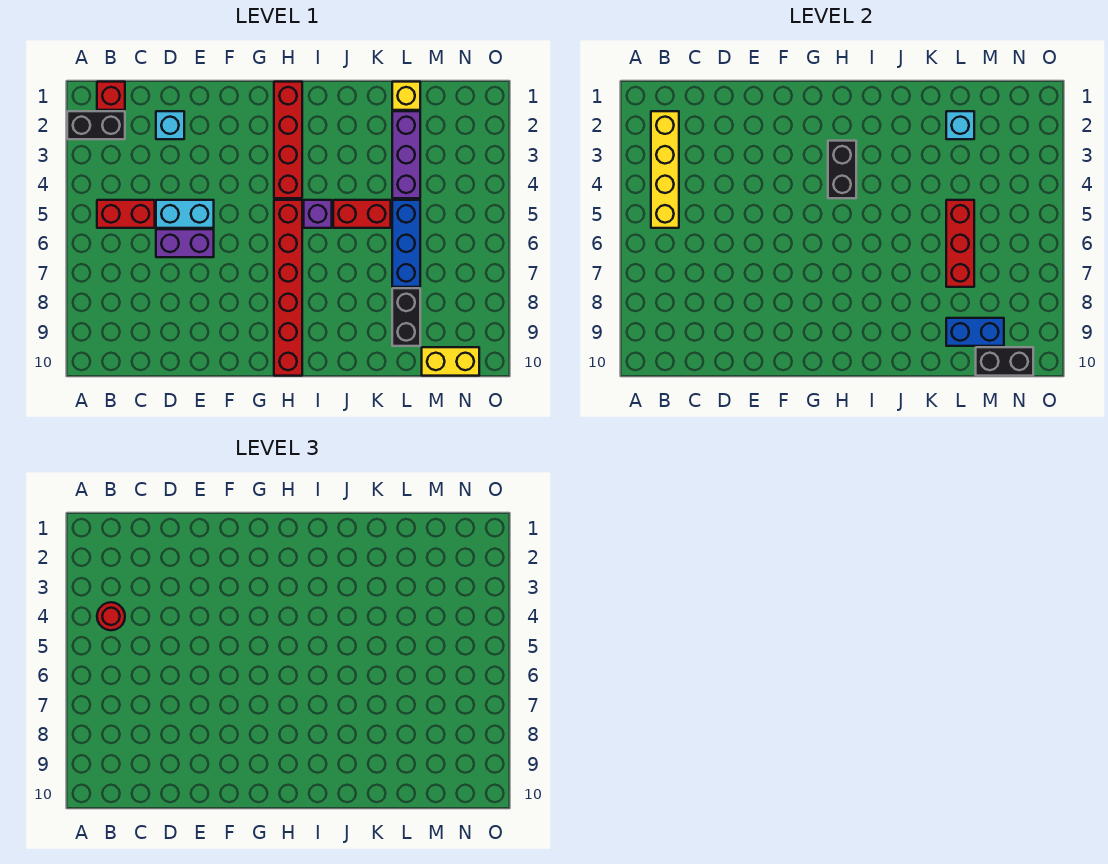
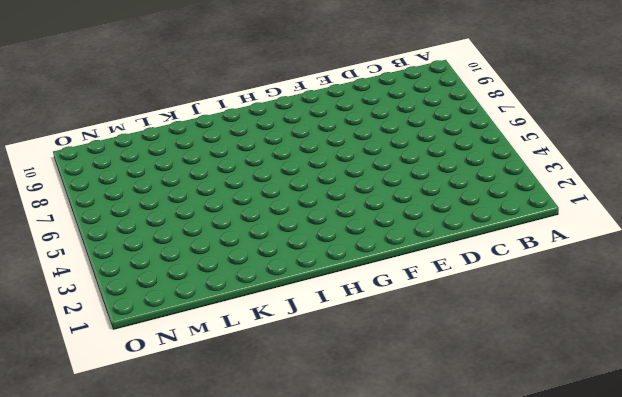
none -> black brick A2:B2 level 1
none -> red brick B1 level 1
none -> red brick B5:C5 level 1

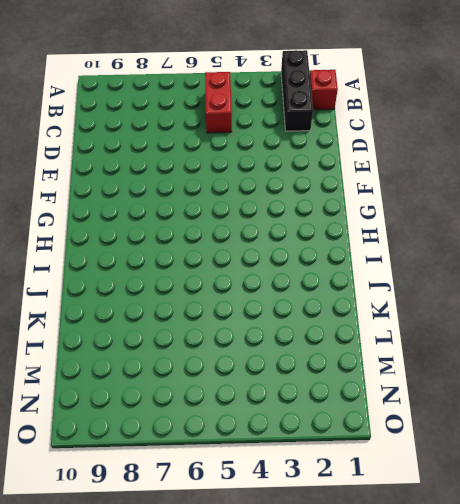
black brick A2:C2 level 1 -> black brick A2:B2 level 1
none -> cyan brick D2 level 1
none -> cyan brick D5:E5 level 1
none -> purple brick D6:E6 level 1

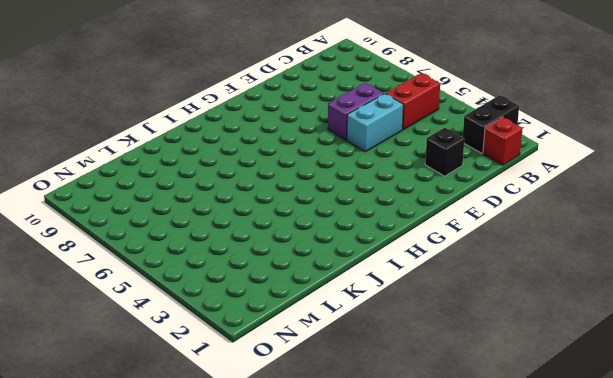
black brick D2 level 1 -> cyan brick D2 level 1
none -> red brick H1:H4 level 1
none -> red brick H5:H10 level 1
none -> purple brick I5 level 1

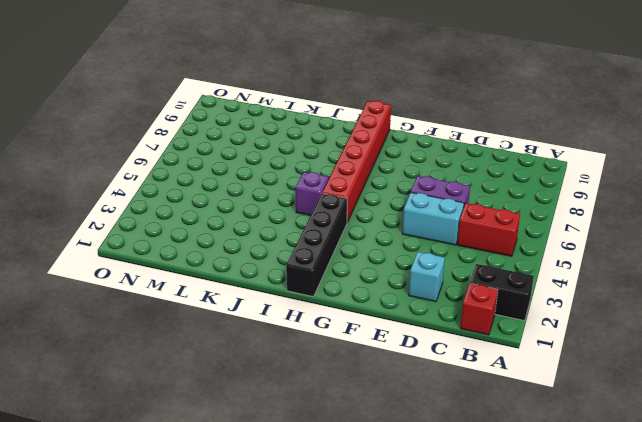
black brick H1:H4 level 1 -> red brick H1:H4 level 1
none -> red brick J5:K5 level 1
none -> yellow brick L1 level 1
none -> purple brick L2:L4 level 1

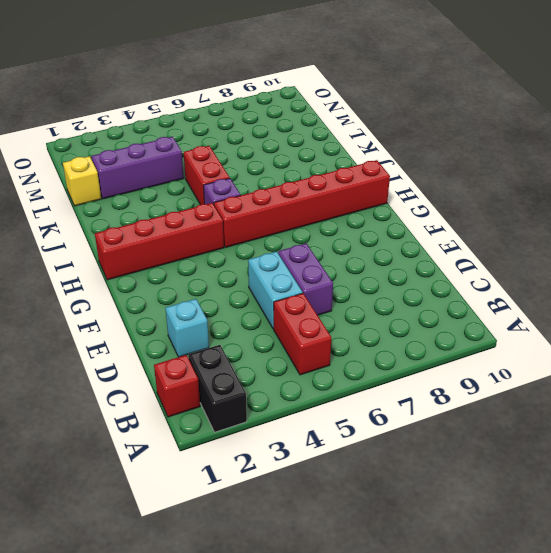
none -> blue brick L5:L7 level 1
none -> black brick L8:L9 level 1
none -> yellow brick M10:N10 level 1

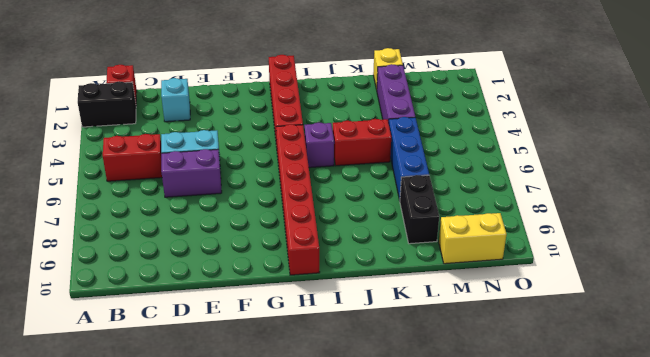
none -> yellow brick B2:B5 level 2
none -> black brick H3:H4 level 2
none -> cyan brick L2 level 2

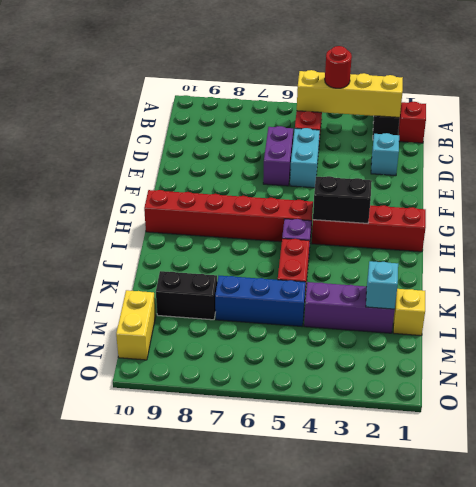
none -> red brick L5:L7 level 2
none -> blue brick L9:M9 level 2
none -> black brick M10:N10 level 2

